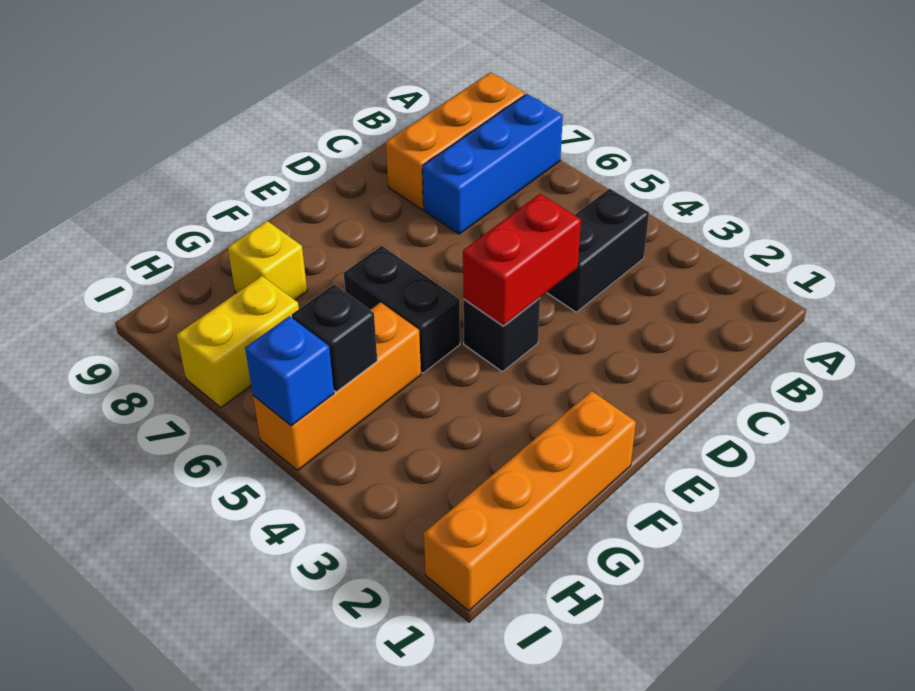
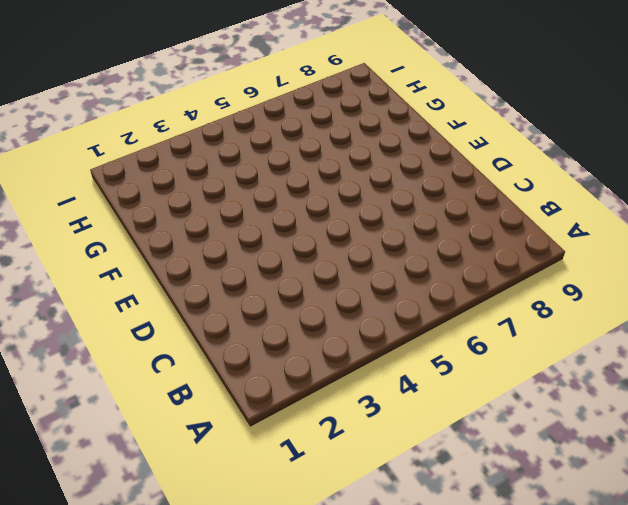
none -> blue brick A7:C7 level 1
none -> orange brick A8:C8 level 1
none -> black brick B4:C4 level 1

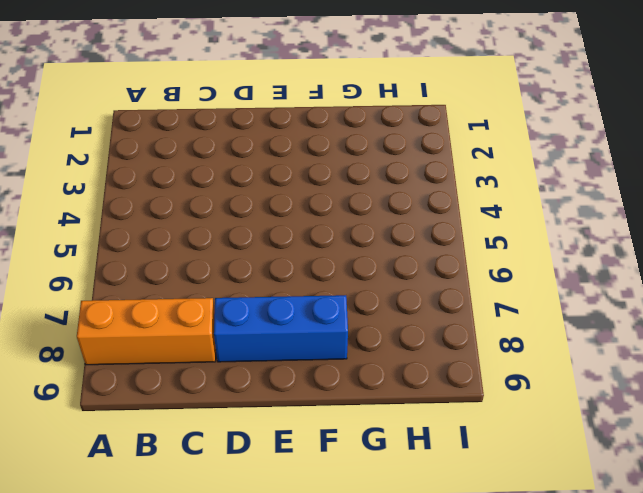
blue brick D8:F8 level 1 -> blue brick A7:C7 level 1
none -> black brick B4:C4 level 1
none -> black brick E4 level 1
none -> orange brick F1:I1 level 1

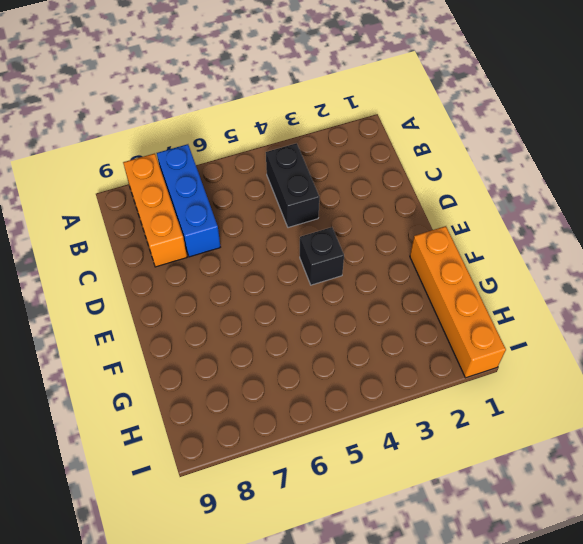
none -> black brick F5:F6 level 1
none -> orange brick G5:I5 level 1
none -> yellow brick G8 level 1

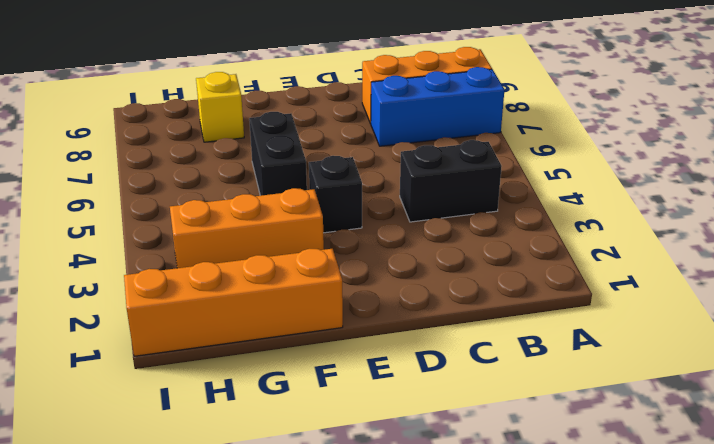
orange brick F3:H3 level 1 -> orange brick G5:I5 level 1
none -> yellow brick H7:I7 level 1
none -> red brick D4:E4 level 2
none -> black brick H5 level 2

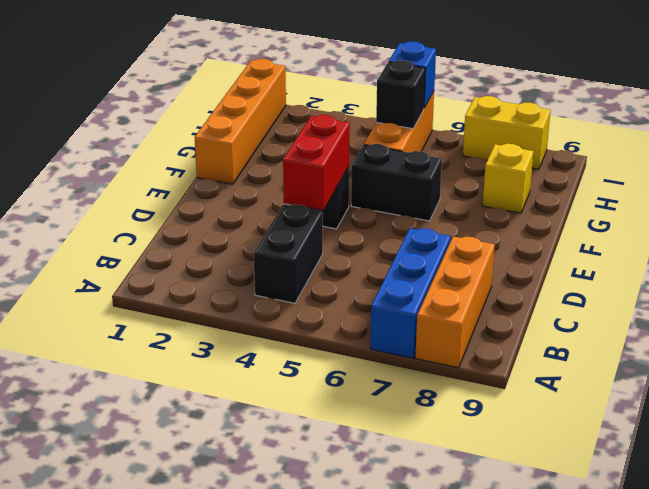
yellow brick I7:I8 level 1 -> yellow brick H7:I7 level 1

